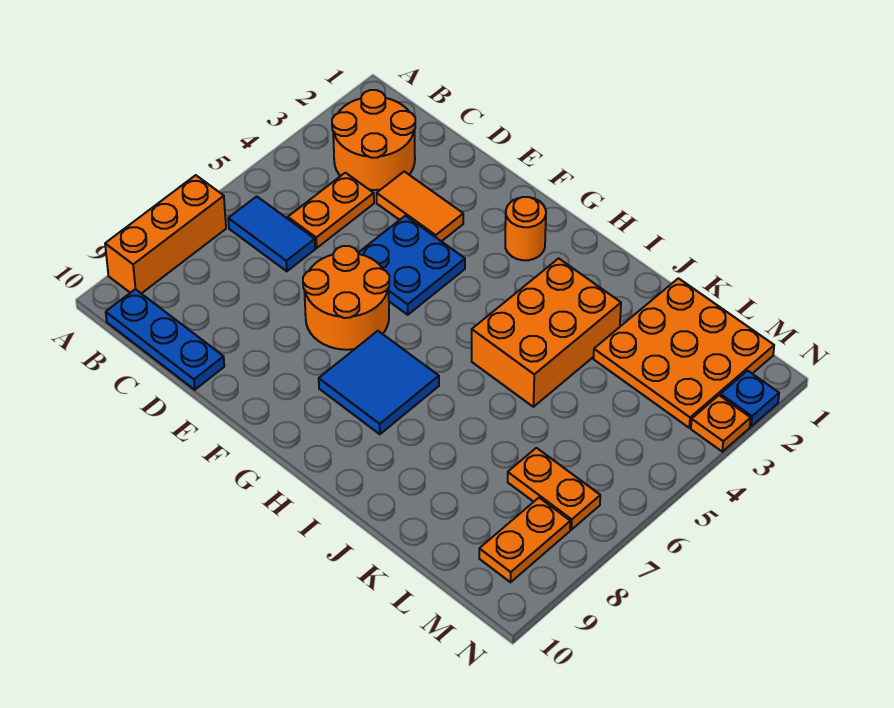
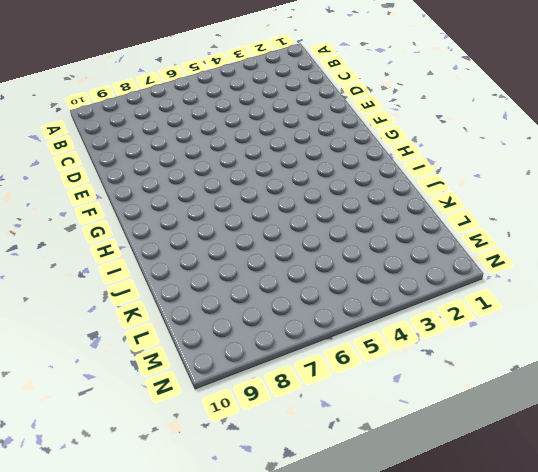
none -> orange brick A7:A9 level 1
none -> orange round brick B2:C3 level 1
none -> blue tile B6:C6 level 1

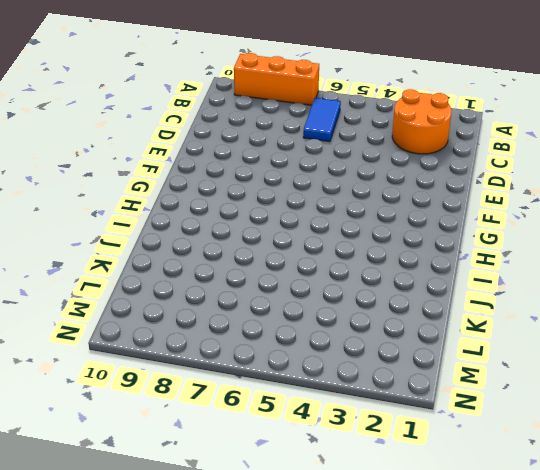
none -> blue plate B10:D10 level 1
none -> orange plate C4:C5 level 1
none -> orange tile D3:E3 level 1

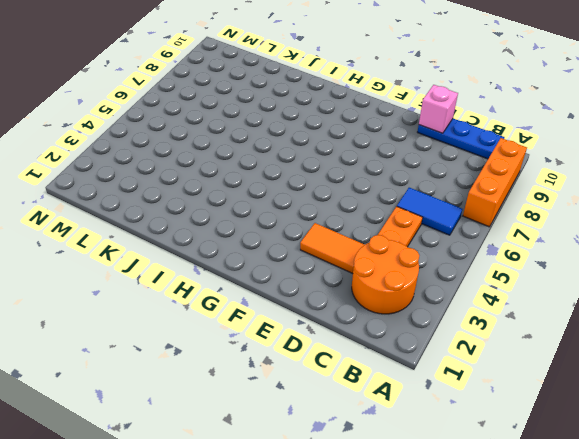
pink brick D10 level 2 -> none
none -> blue plate E4:F5 level 1
none -> orange round brick E6:F7 level 1
none -> orange round brick G2 level 1

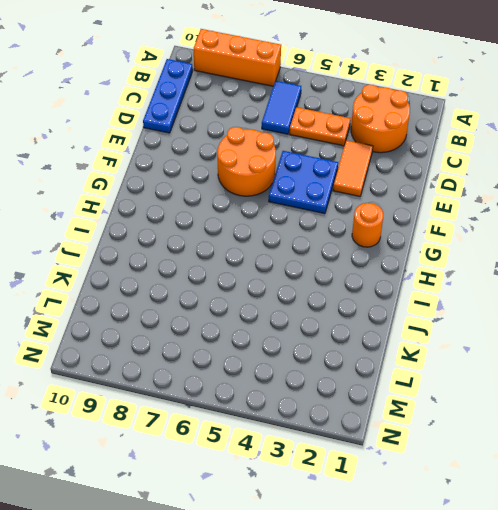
none -> blue tile G7:H8 level 1
none -> orange brick I3:J5 level 1
none -> orange plate K1:M3 level 1

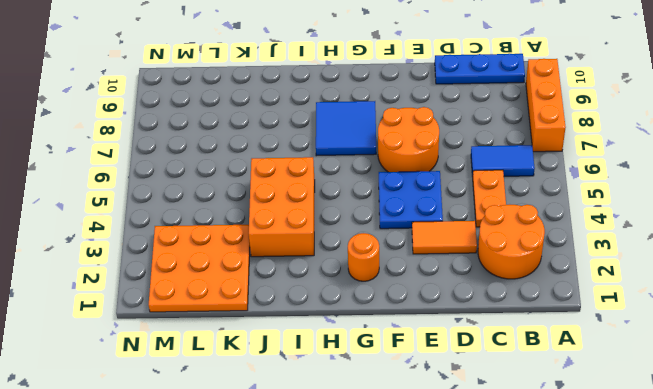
none -> orange plate L7:M7 level 1
none -> orange plate M8:M9 level 1
none -> blue plate N2 level 1

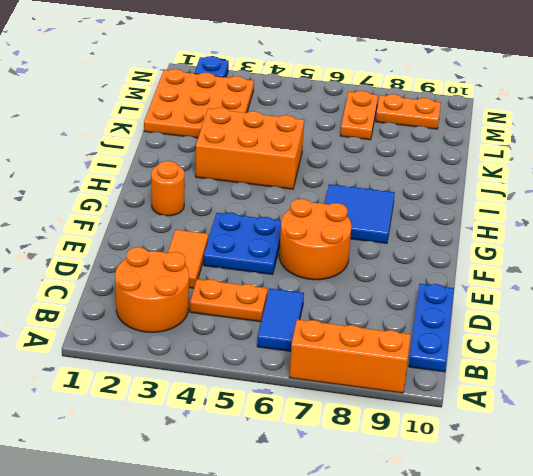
none -> orange plate N3 level 1

